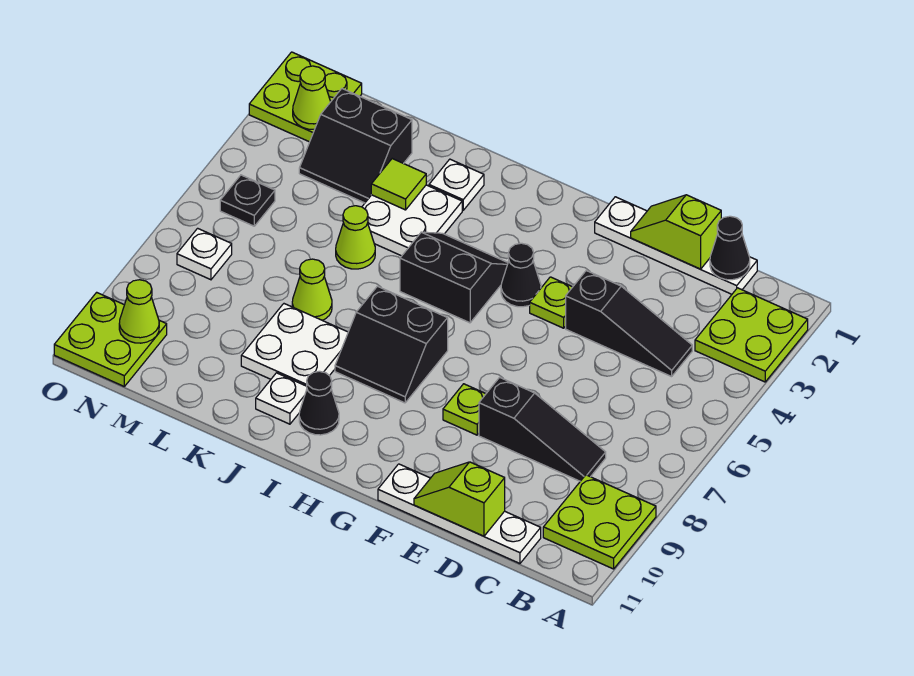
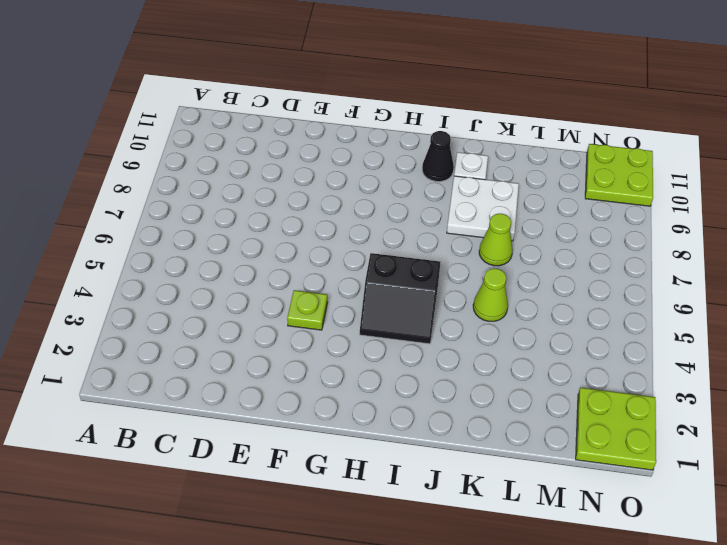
none -> lime plate A2:B3 level 1
none -> lime plate A9:B10 level 1
none -> white plate C1:F1 level 1

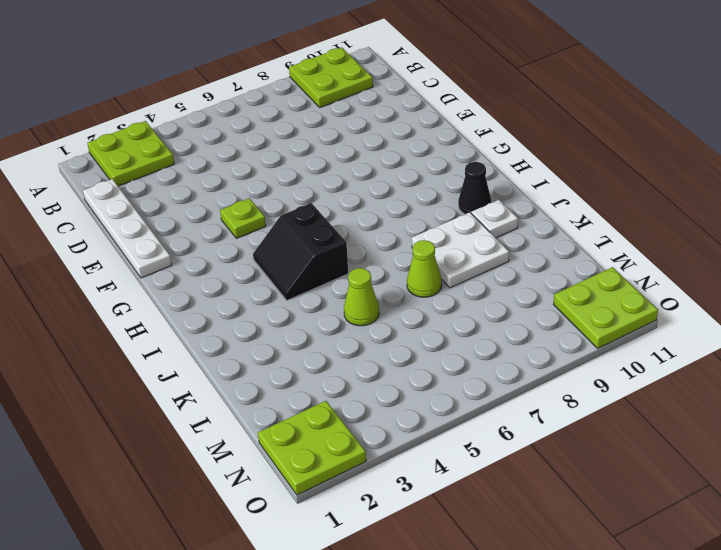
none -> black slope C4:E4 level 1 top E
none -> black slope C8:E8 level 1 top E
none -> white plate C11:F11 level 1

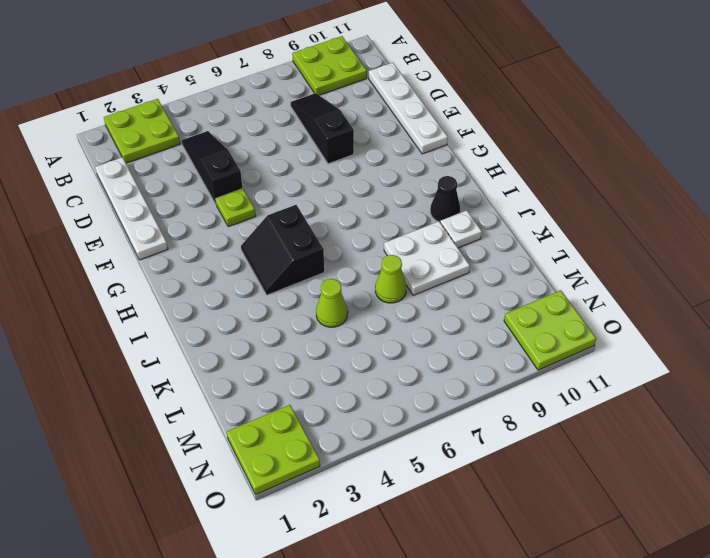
none -> lime plate F8 level 1
none -> black cone G4 level 1
none -> black slope H7:I8 level 1 top 7

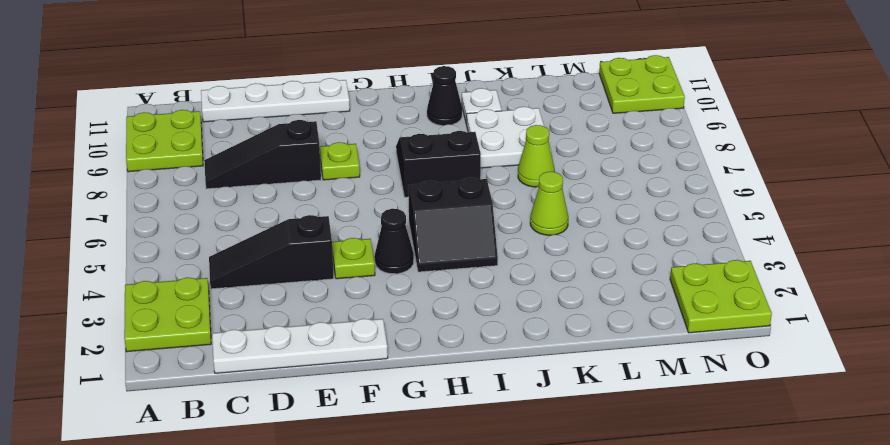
none -> white plate J2 level 1
none -> white plate J3:K4 level 1
none -> black slope L2:M3 level 1 top 2

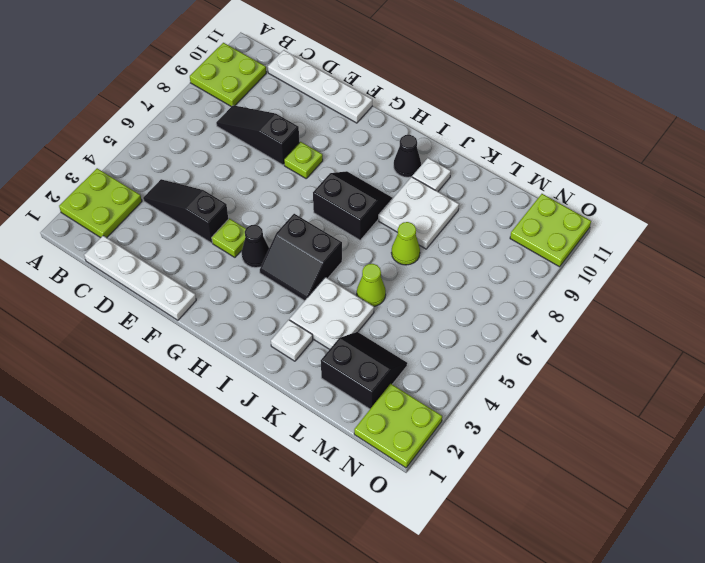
none -> black plate N5 level 1
none -> white plate N7 level 1
none -> black cone C1 level 2

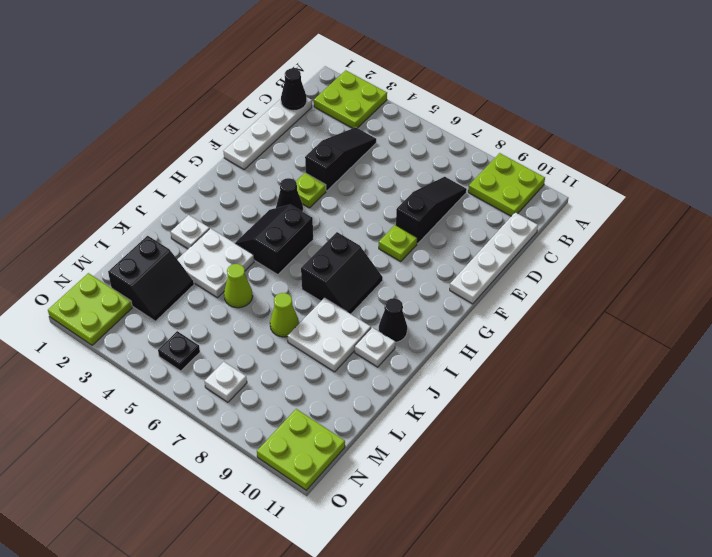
none -> lime slope D1:E1 level 2 top D
none -> lime slope D11:E11 level 2 top D
none -> lime tile K3 level 2

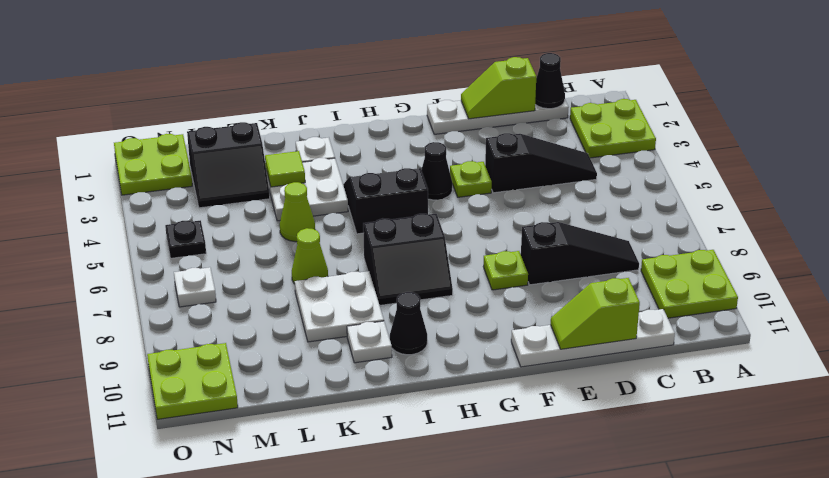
none -> lime cone N2 level 2
none -> lime cone N10 level 2

